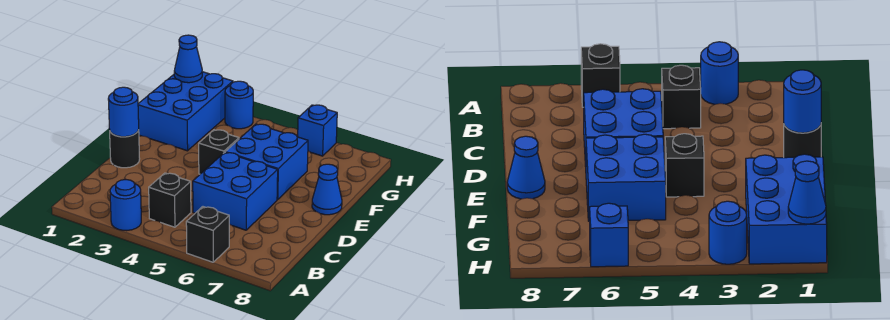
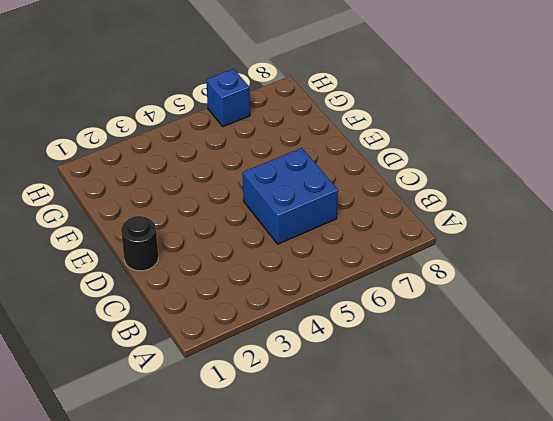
none -> blue round brick A3 level 1
none -> black brick A6 level 1
none -> black brick B4 level 1

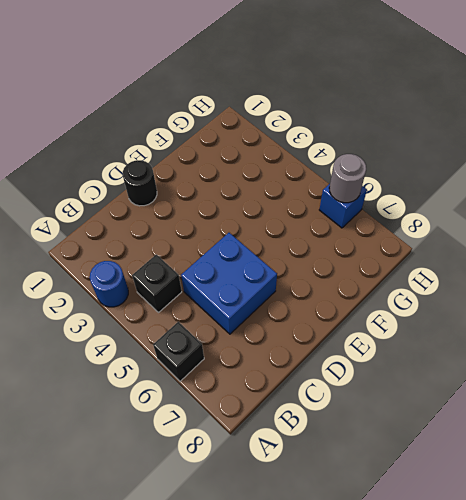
grey round brick H6 level 2 -> none
none -> black brick E4 level 1
none -> blue brick E5:F6 level 1
none -> blue cone E8 level 1

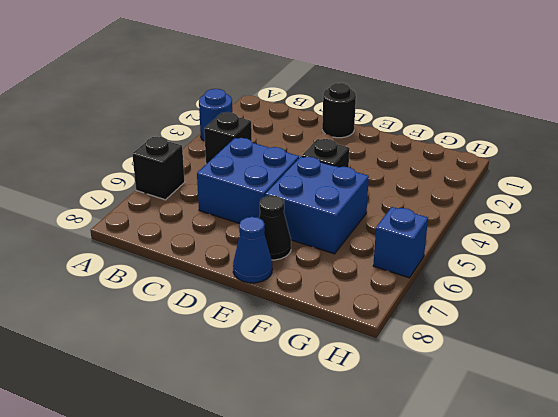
black cone E7 level 1 -> none
none -> blue brick F1:H2 level 1
none -> blue round brick H3 level 1
none -> blue round brick D1 level 2

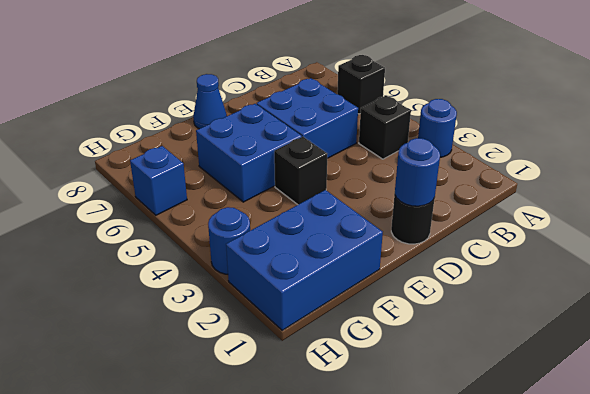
none -> blue cone H1 level 2

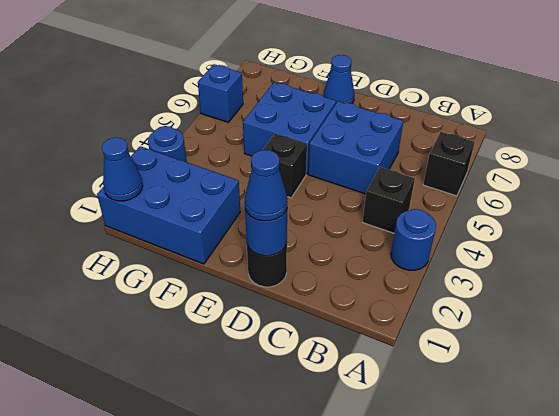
blue cone D1 level 3 -> none

